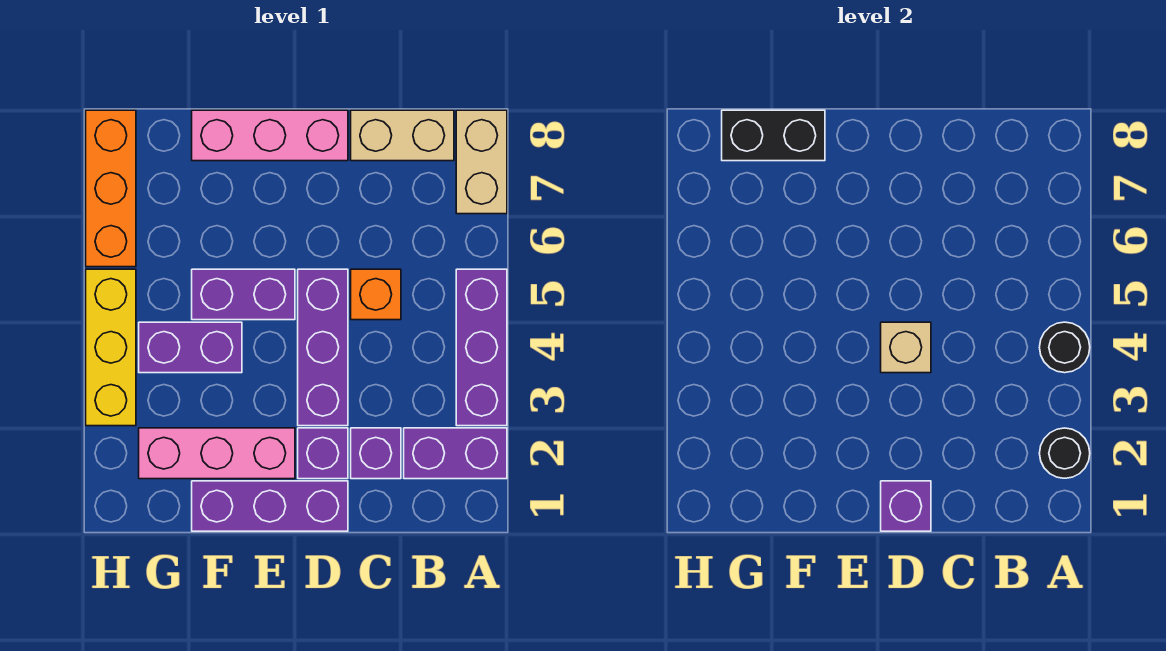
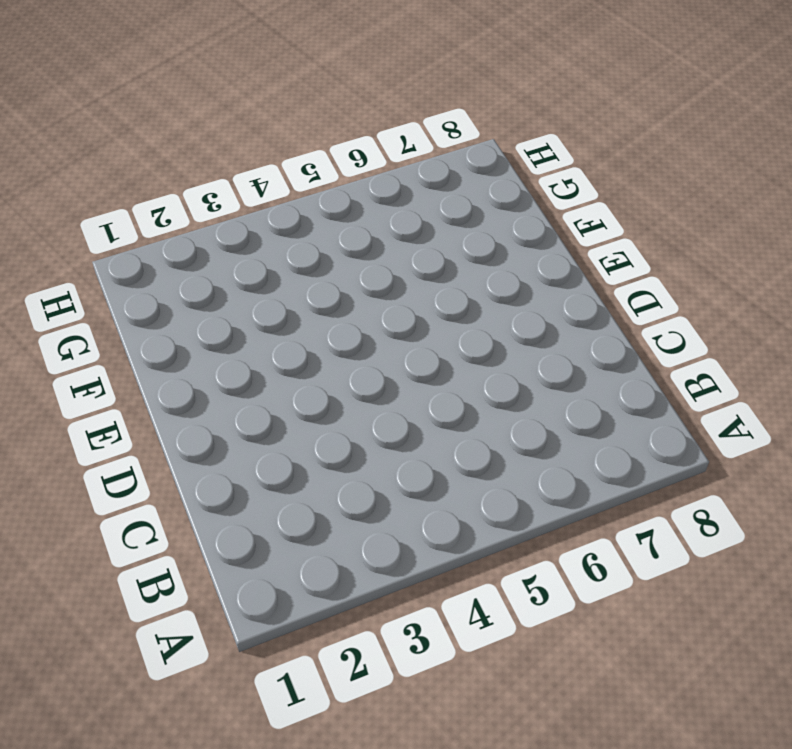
none -> purple brick A2:B2 level 1
none -> purple brick A3:A5 level 1
none -> tan brick A7:A8 level 1

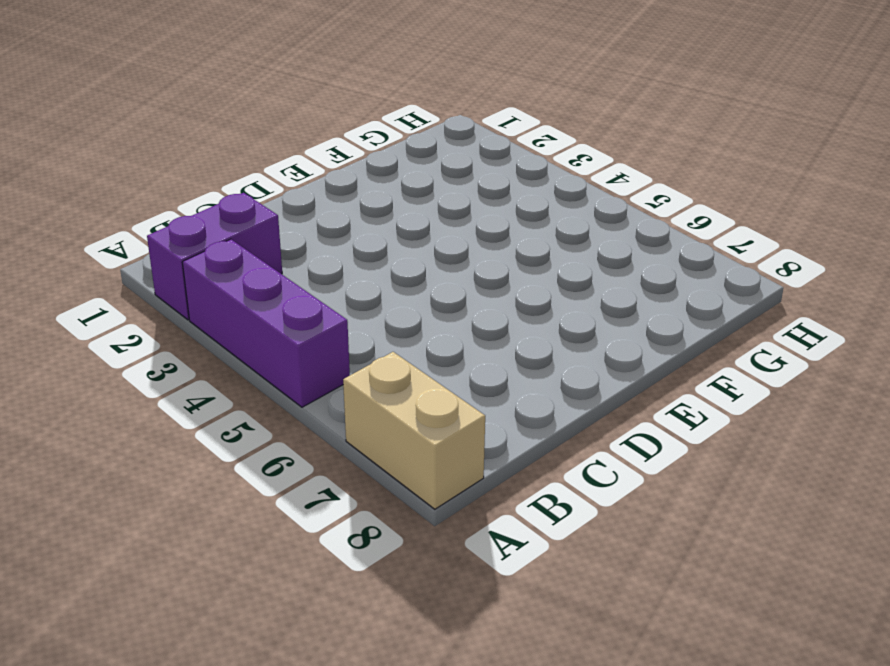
none -> tan brick B8:C8 level 1
none -> purple brick C2 level 1
none -> orange brick C5 level 1

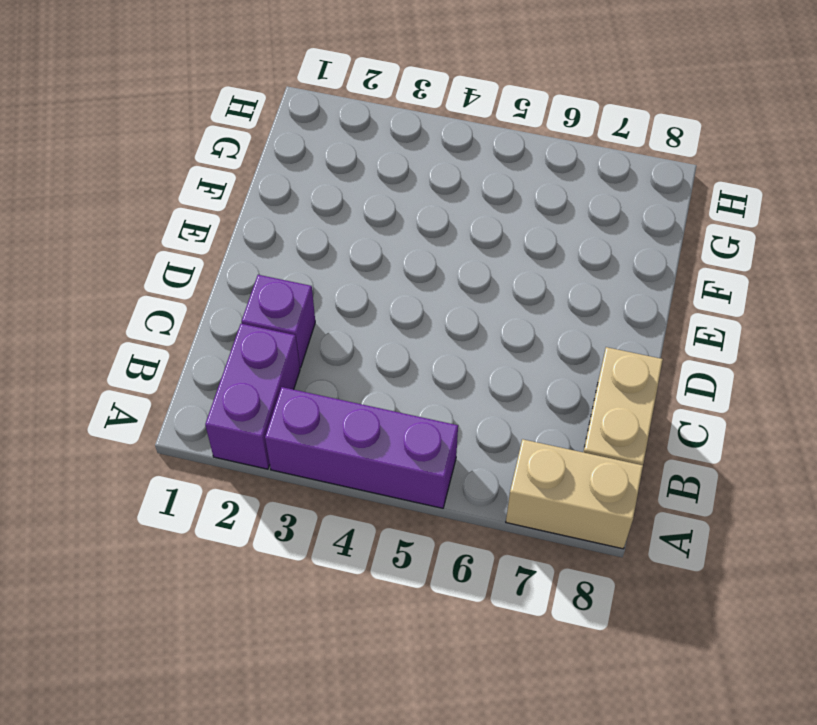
none -> orange brick C5 level 1
none -> purple brick D1:F1 level 1
none -> purple brick D2 level 1

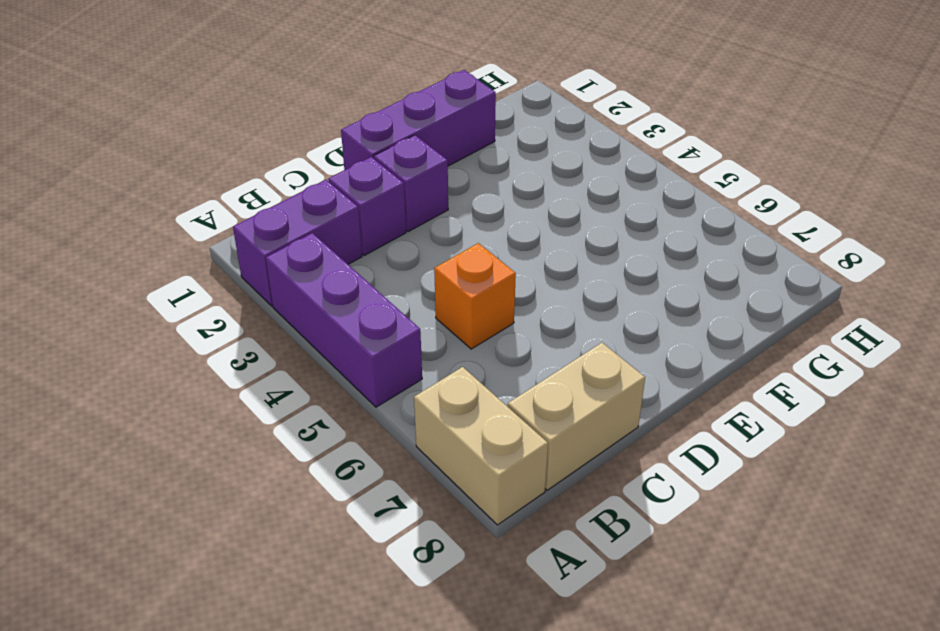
none -> purple brick D3:D5 level 1
none -> pink brick D8:F8 level 1
none -> pink brick E2:G2 level 1

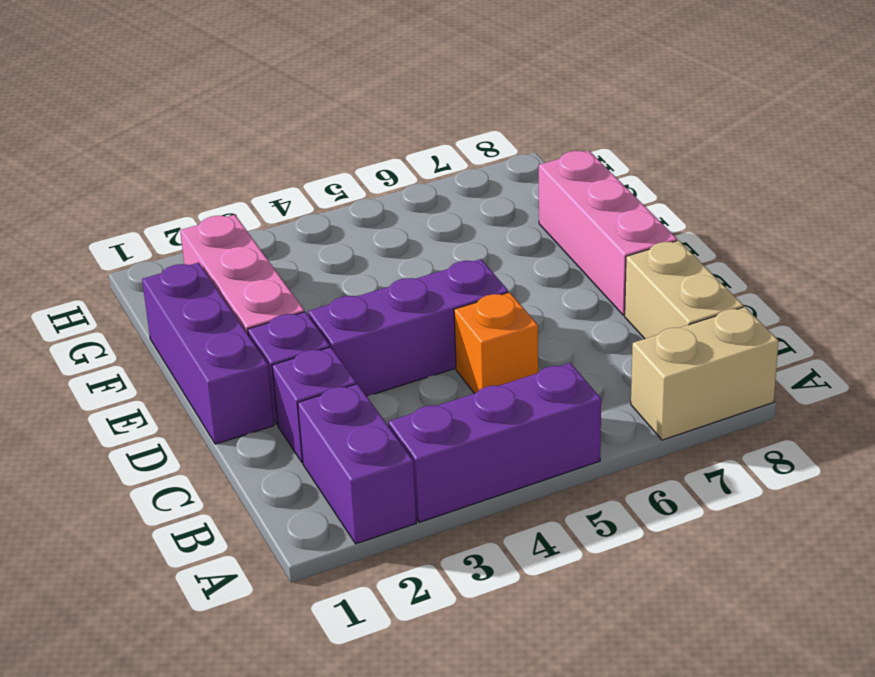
none -> purple brick E5:F5 level 1
none -> purple brick F4:G4 level 1
none -> yellow brick H3:H5 level 1

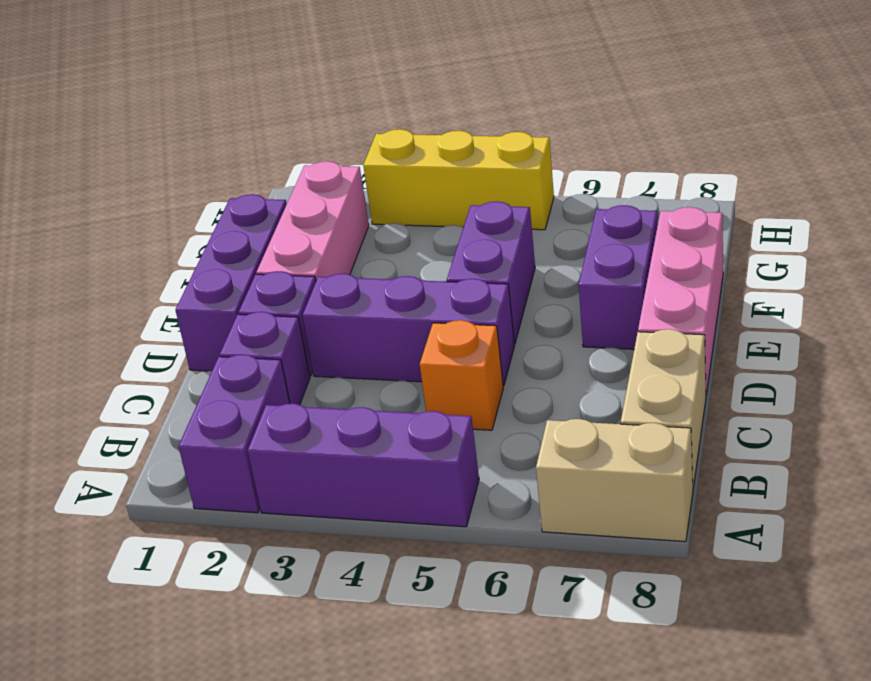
purple brick E7:F7 level 1 -> purple brick F4:G4 level 1
none -> orange brick H6:H8 level 1
none -> black round brick A2 level 2
none -> black round brick A4 level 2

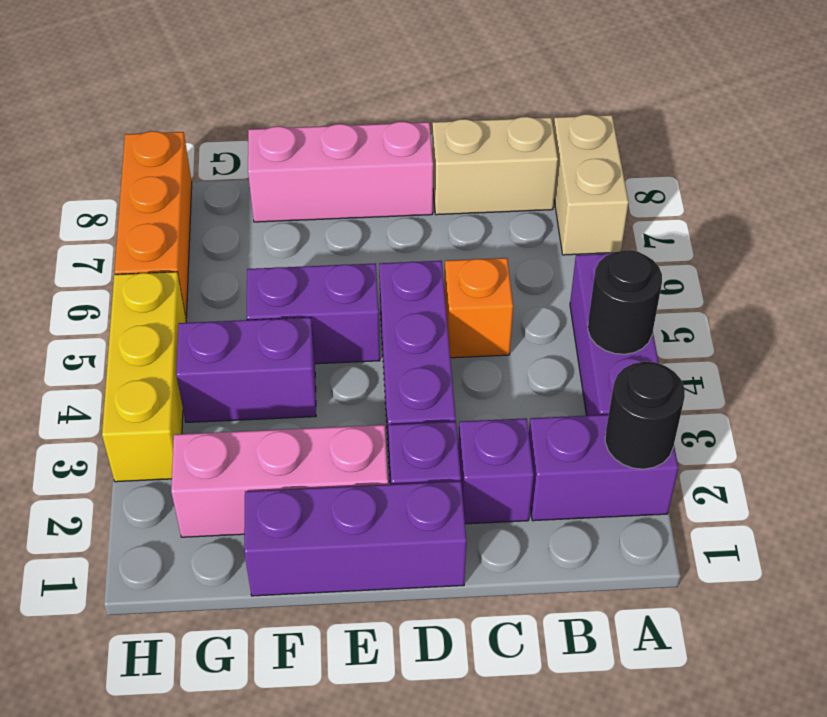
none -> purple brick D1 level 2
none -> tan brick D4 level 2
none -> black brick F8:G8 level 2

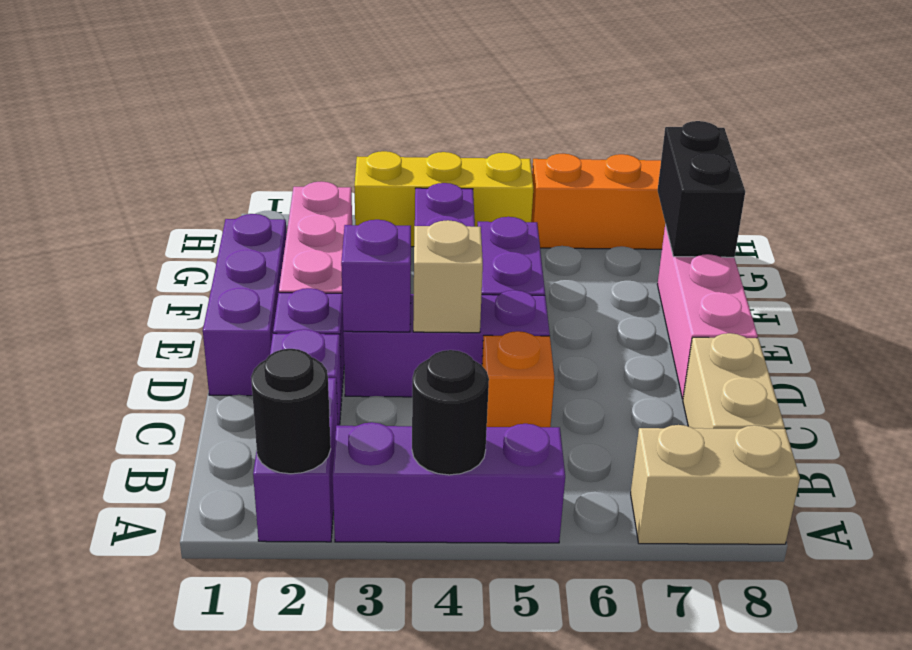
purple brick D3 level 2 -> purple brick D1 level 2

